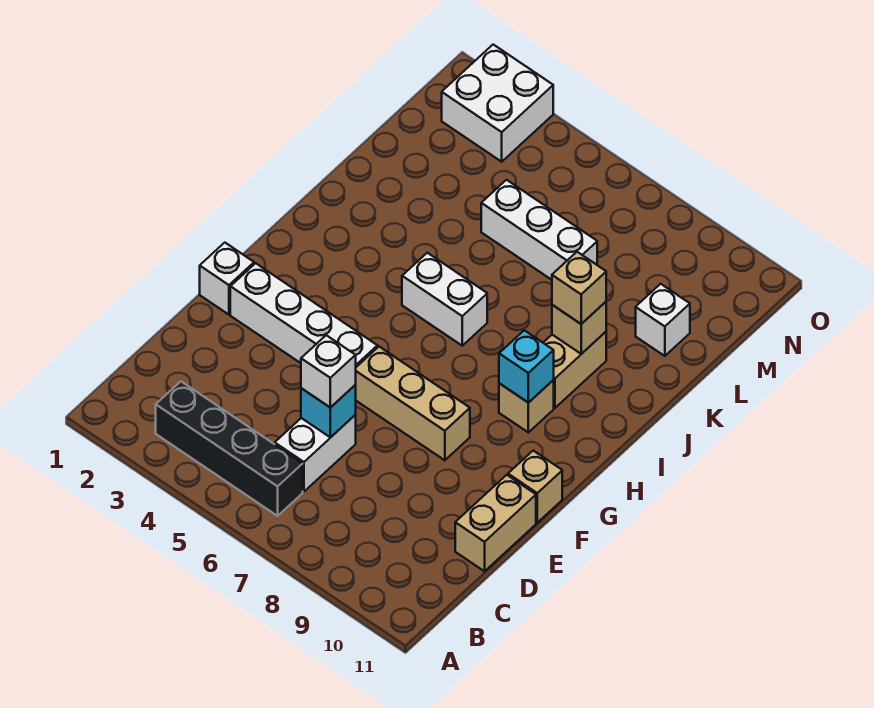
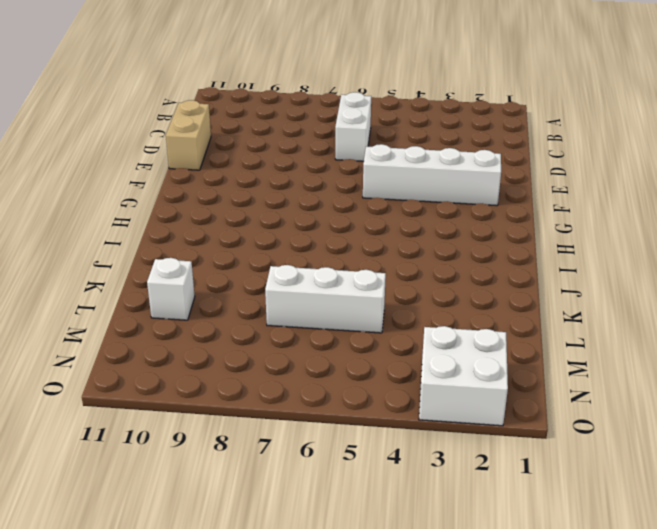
none -> black brick B3:B6 level 1
none -> white brick F1 level 1
none -> tan brick F6:F8 level 1

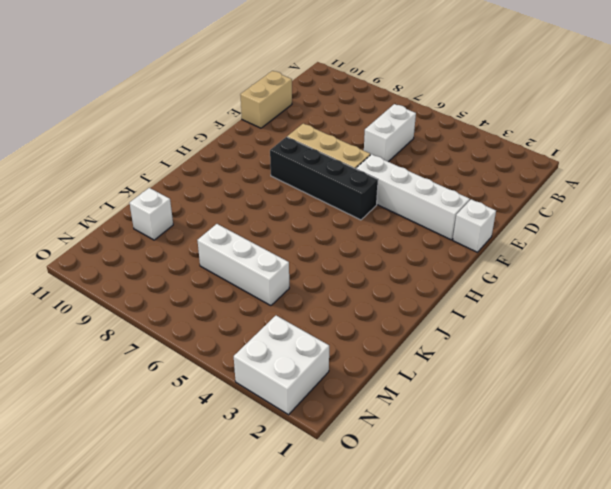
black brick G5:G8 level 1 -> black brick B3:B6 level 1
none -> tan brick F11 level 1
none -> tan brick H9 level 1
none -> white brick I5:I6 level 1

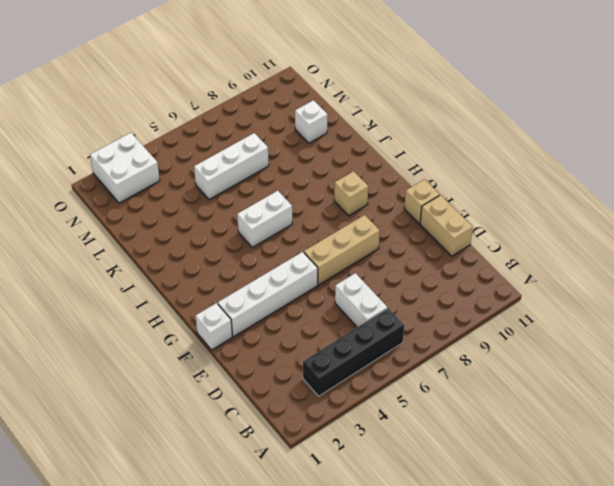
none -> tan brick I9:J9 level 1
none -> cyan brick D6 level 2
none -> cyan brick H9 level 2

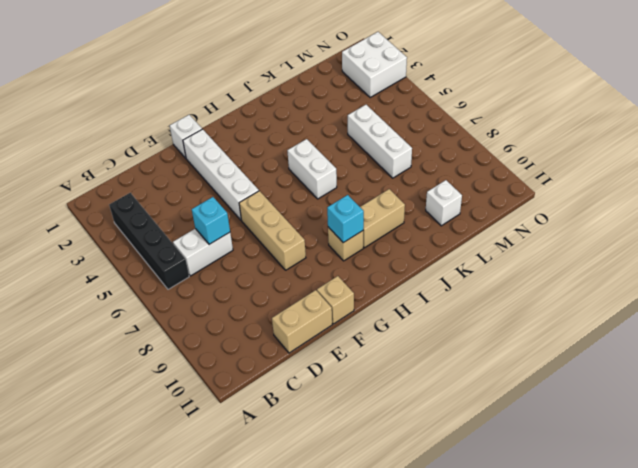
none -> tan brick J9 level 2
none -> white brick D6 level 3
none -> tan brick J9 level 3

